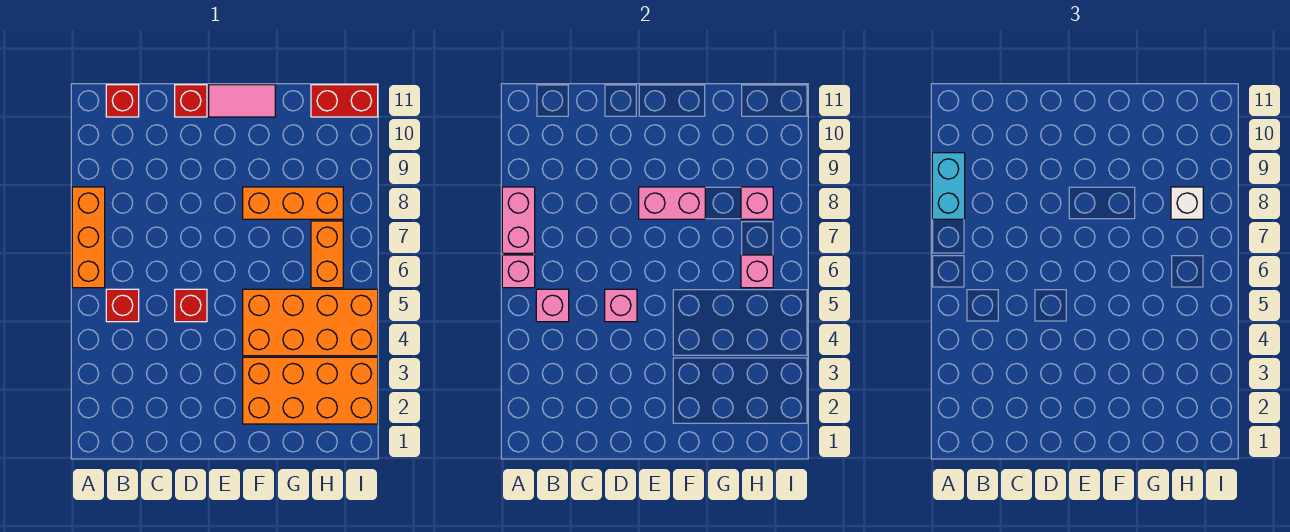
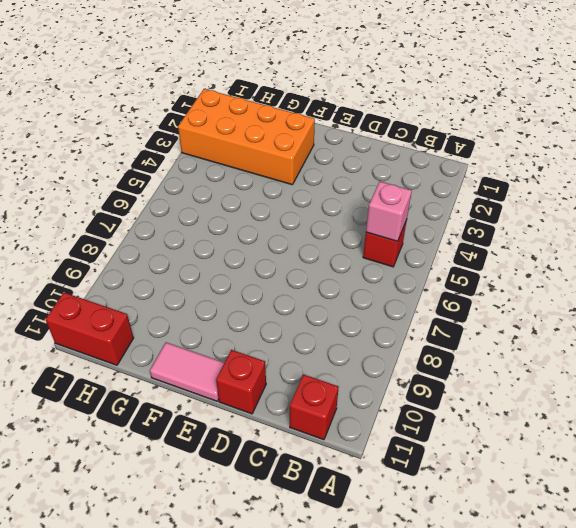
none -> orange brick A6:A8 level 1
none -> red brick D5 level 1
none -> orange brick F4:I5 level 1

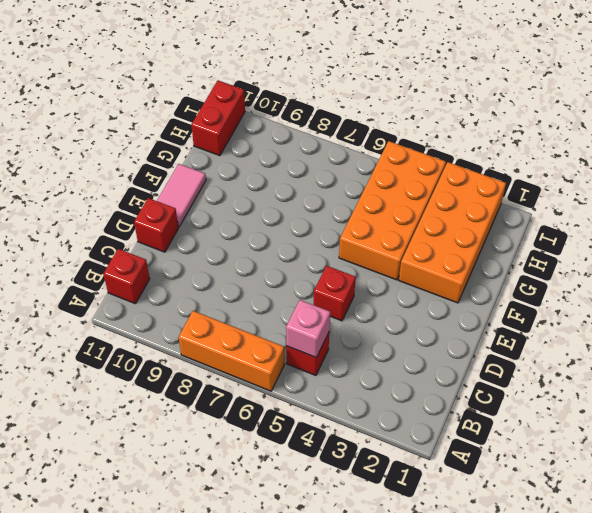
none -> orange brick F8:H8 level 1
none -> orange brick H6:H7 level 1
none -> pink brick A6 level 2

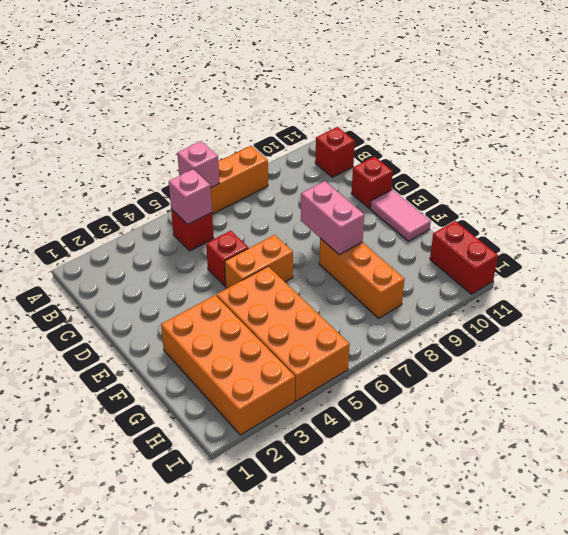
orange brick E5:E6 level 1 -> orange brick H6:H7 level 1
none -> pink brick A7:A8 level 2
none -> pink brick D5 level 2
none -> pink brick H6 level 2

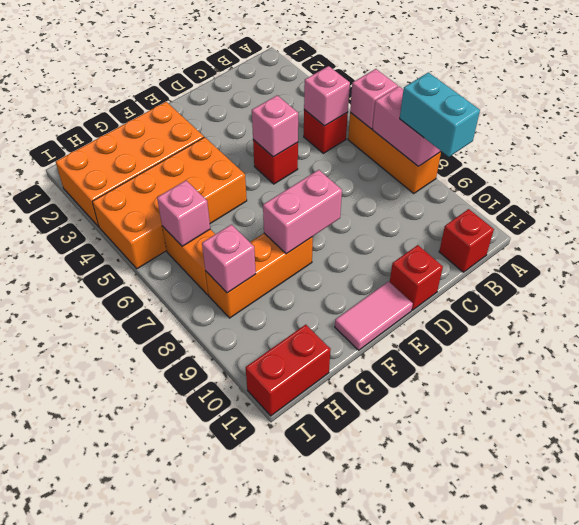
none -> white brick H8 level 3

